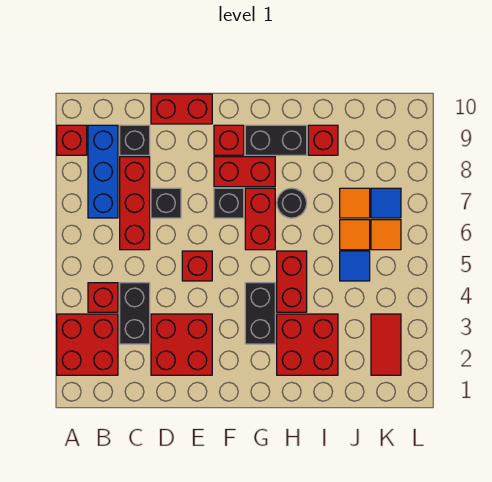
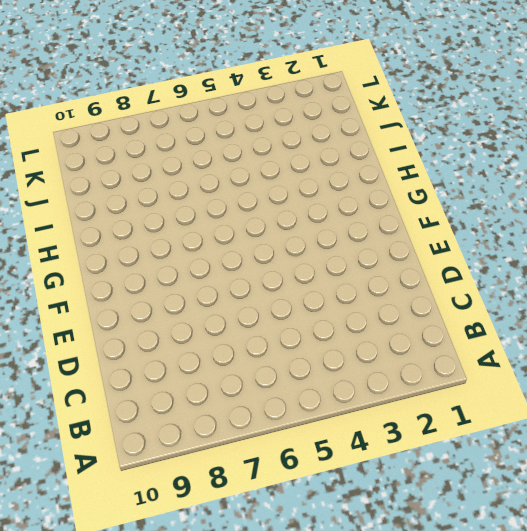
none -> red brick A2:B3 level 1
none -> red brick A9 level 1
none -> red brick B4 level 1

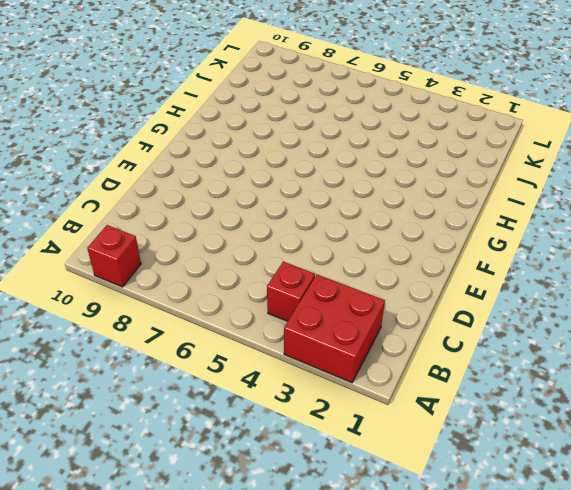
none -> blue brick B7:B9 level 1
none -> black brick C3:C4 level 1
none -> red brick C6:C8 level 1

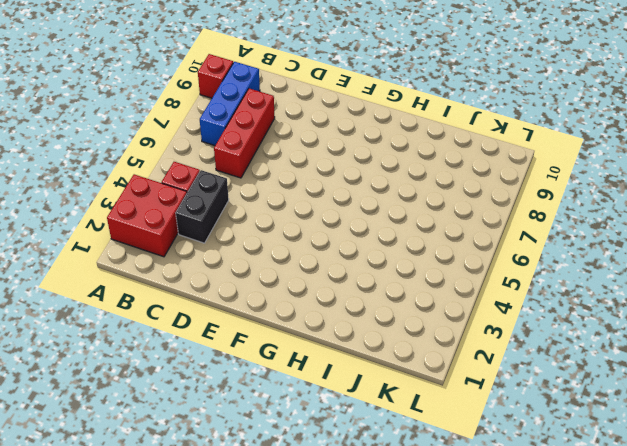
none -> black brick C9 level 1
none -> red brick D2:E3 level 1
none -> black brick D7 level 1

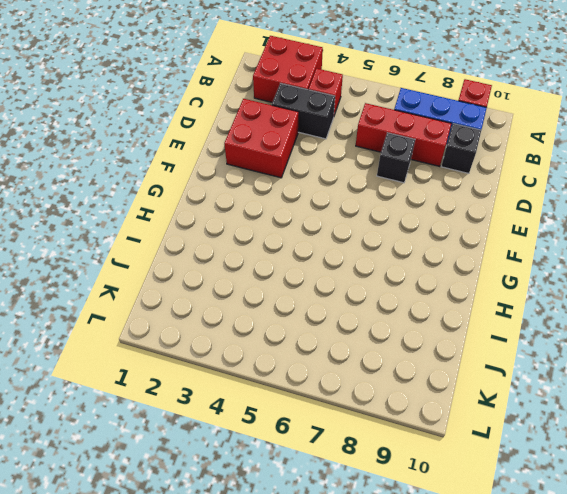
none -> red brick D10:E10 level 1
none -> red brick E5 level 1
none -> black brick F7 level 1

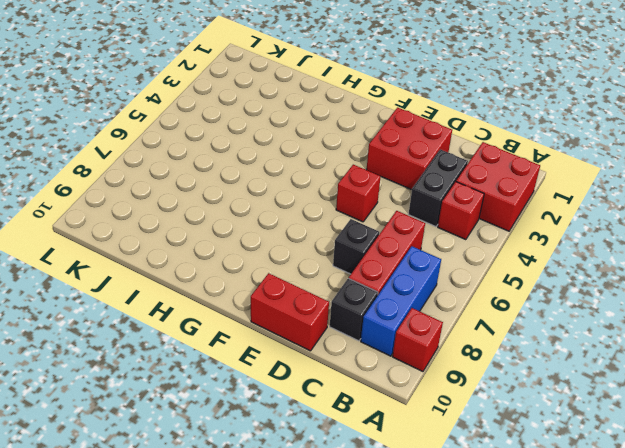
none -> black brick F7 level 1
none -> red brick F8:G8 level 1
none -> red brick F9 level 1

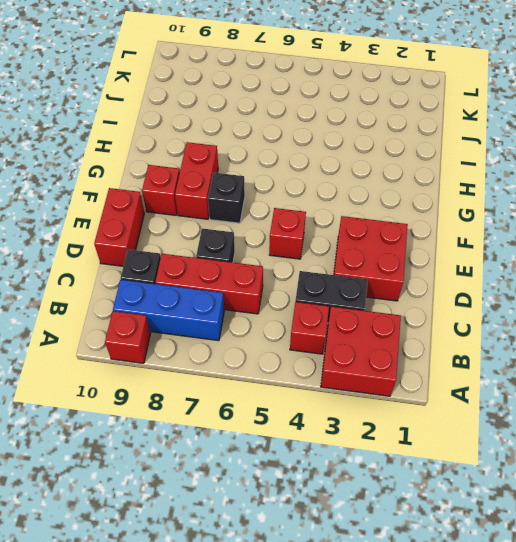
none -> black brick G3:G4 level 1
none -> red brick G6:G7 level 1
none -> black brick G9:H9 level 1

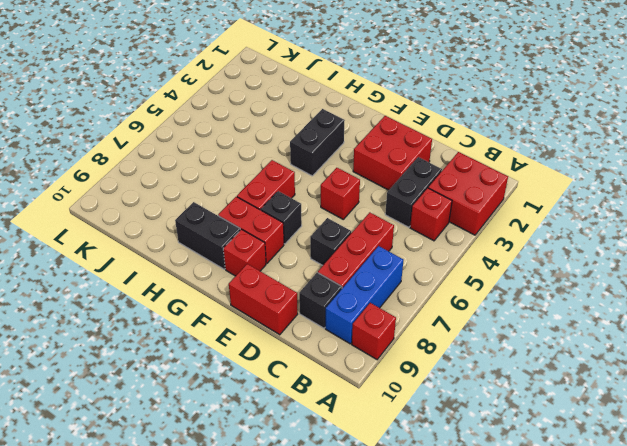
none -> red brick H2:I3 level 1
none -> red brick H4:H5 level 1
none -> black round brick H7 level 1

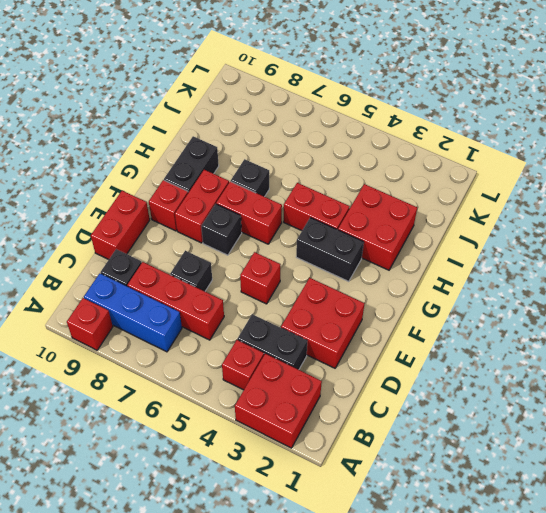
black brick H7 level 1 -> black round brick H7 level 1
none -> red brick I9 level 1
none -> blue tile J5 level 1
none -> orange tile J6 level 1

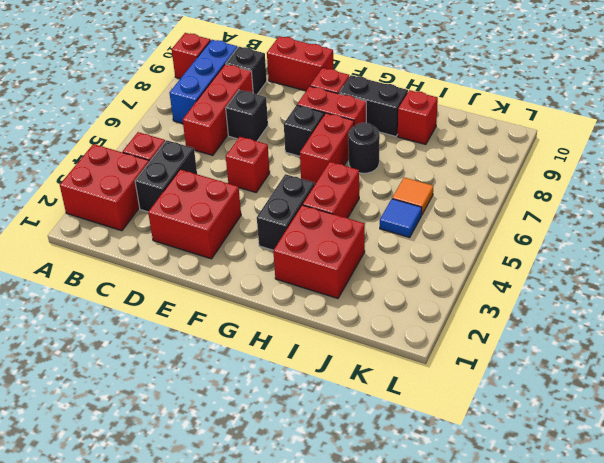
none -> orange tile J7 level 1
none -> red tile K2:K3 level 1
none -> orange tile K6 level 1

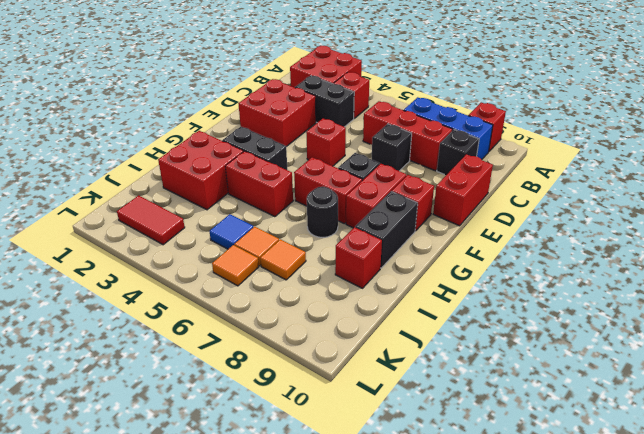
none -> blue tile K7 level 1

